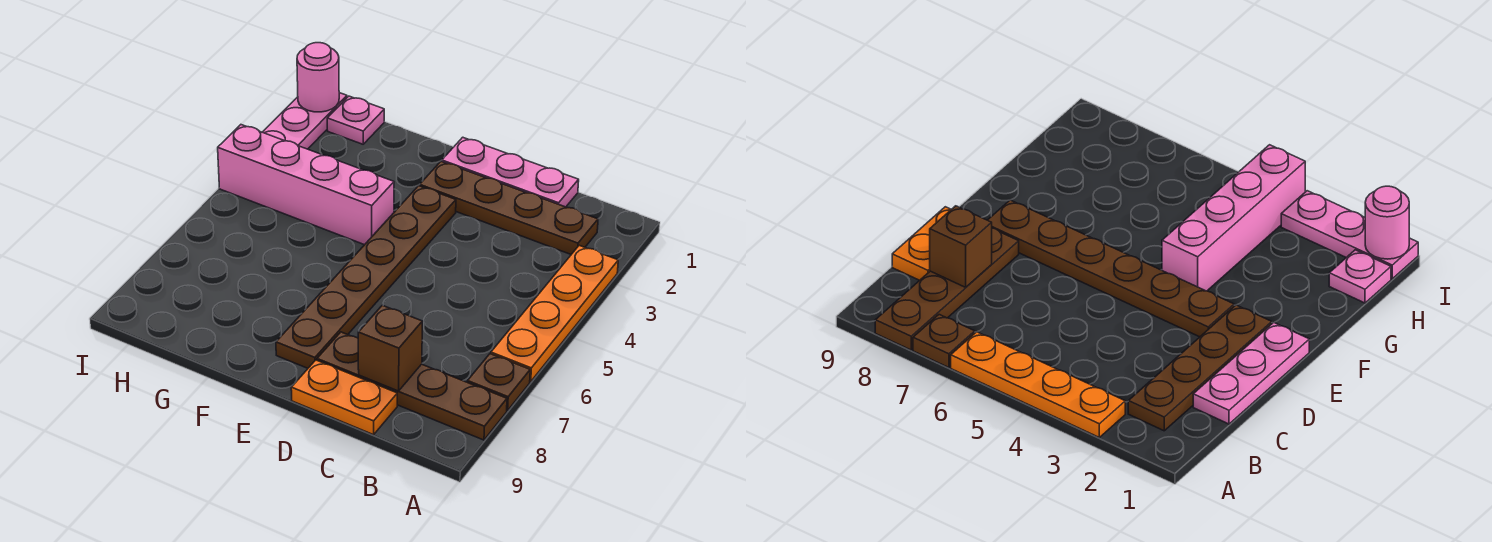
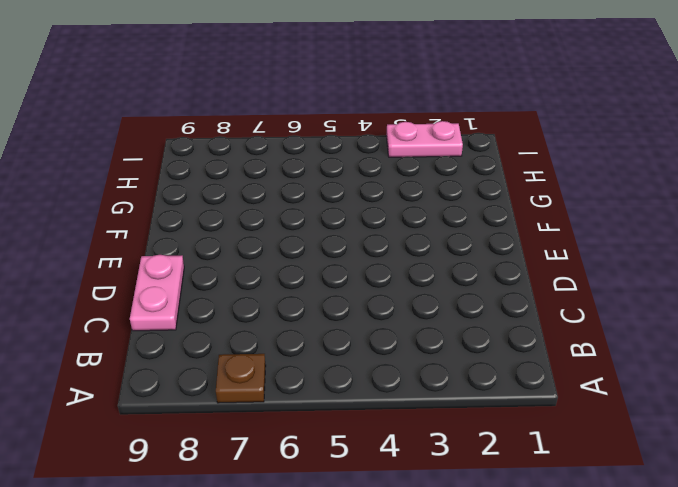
pink plate C9:D9 level 1 -> orange plate C9:D9 level 1
pink plate I2:I3 level 1 -> pink plate I1:I3 level 1
none -> orange plate A3:A6 level 1
none -> brown plate A8:D8 level 1
none -> brown plate B2:E2 level 1

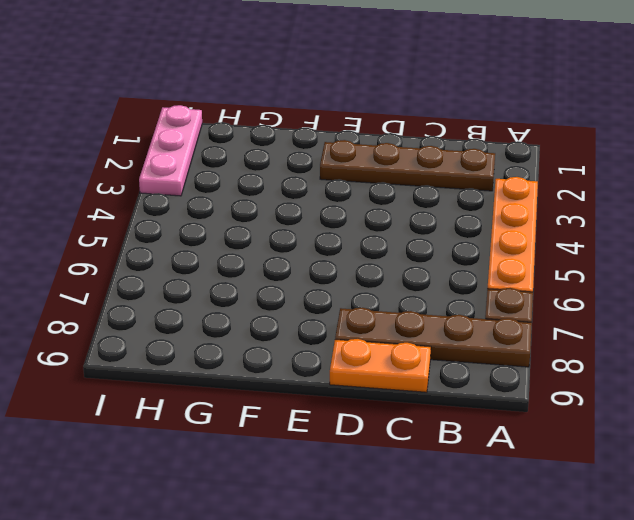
none -> pink plate C1:E1 level 1
none -> brown plate E3:E8 level 1
none -> pink brick F4:I4 level 1

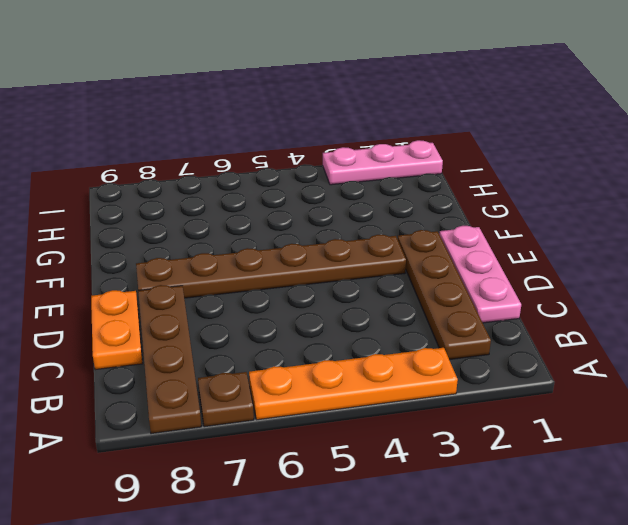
none -> pink brick F4:I4 level 1
none -> pink plate H1 level 1
none -> brown brick C8 level 2

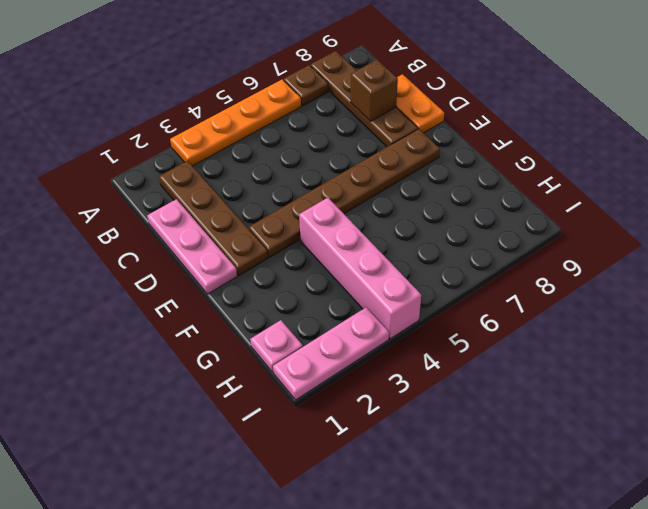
none -> pink round brick I1 level 2

